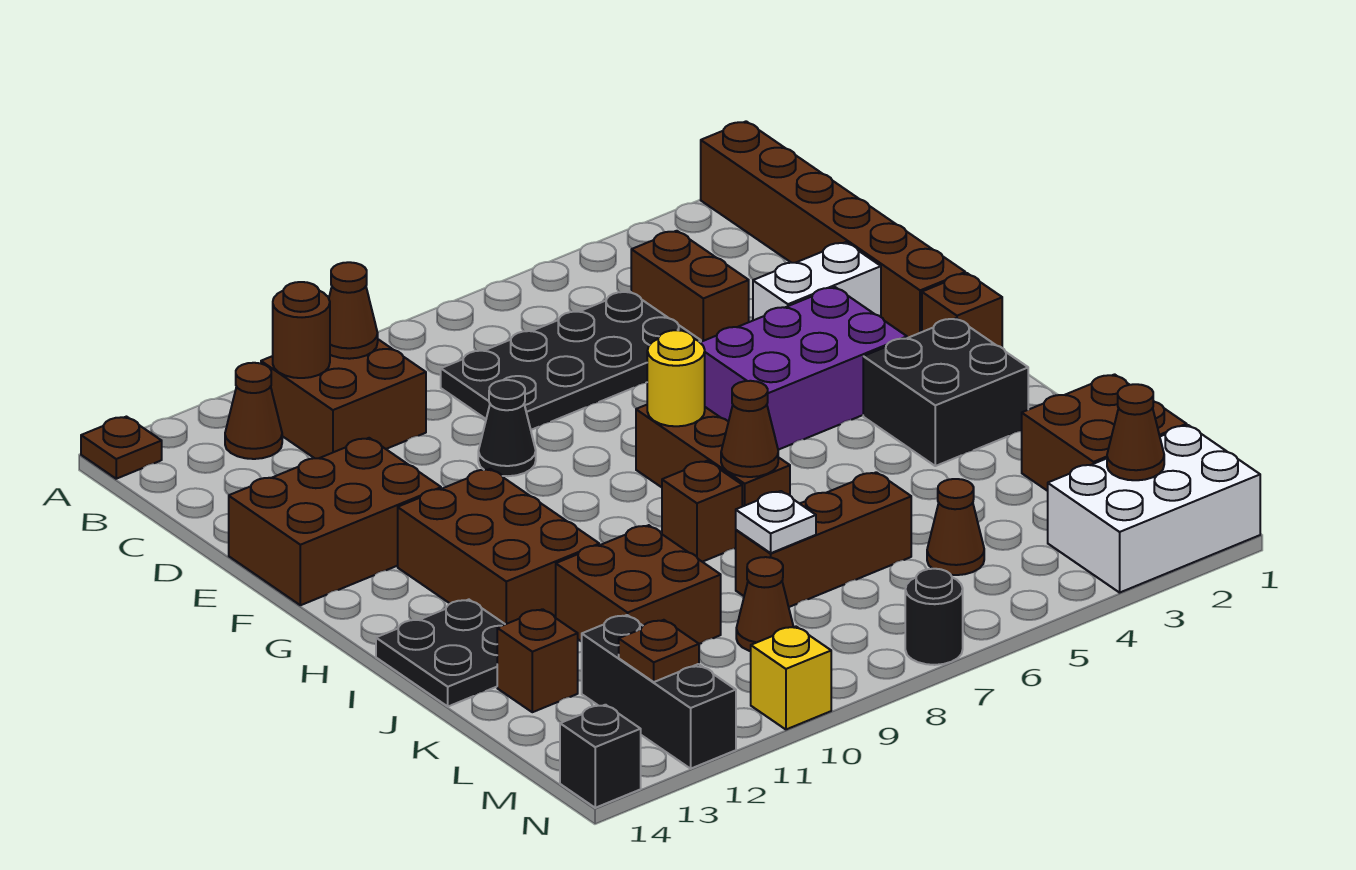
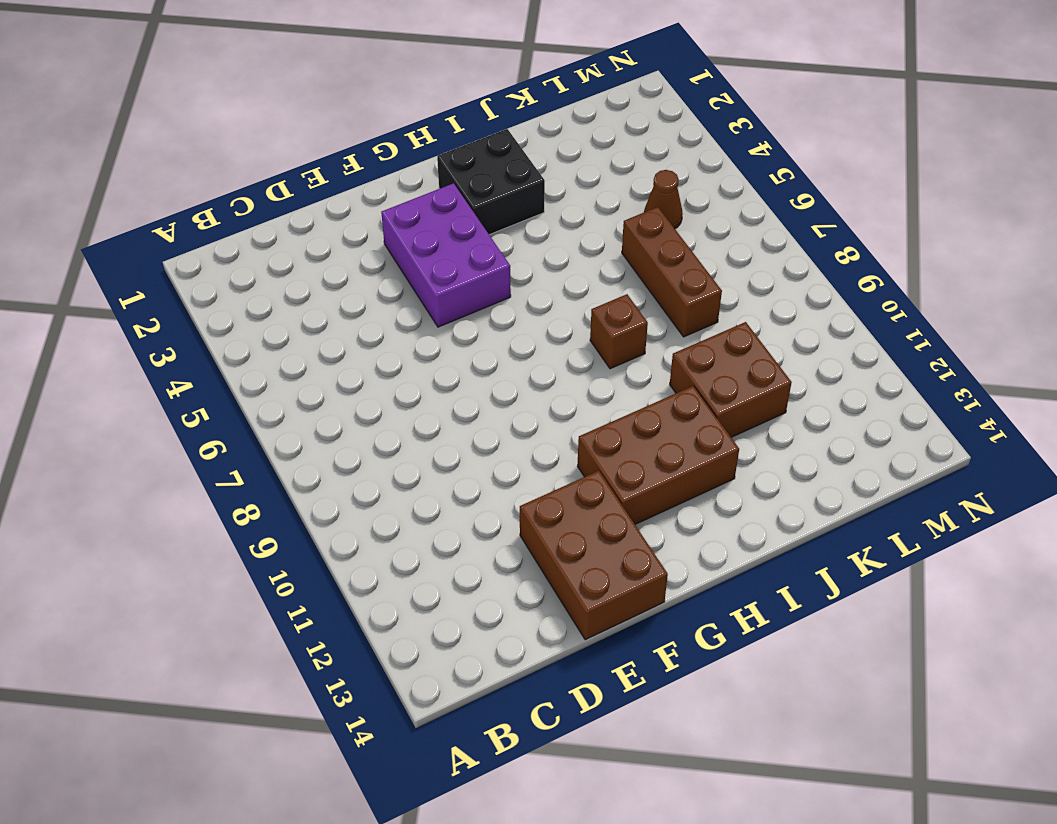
none -> brown brick A1:F1 level 1
none -> brown plate A14 level 1
none -> brown brick B10:C11 level 1
none -> brown cone B12 level 1

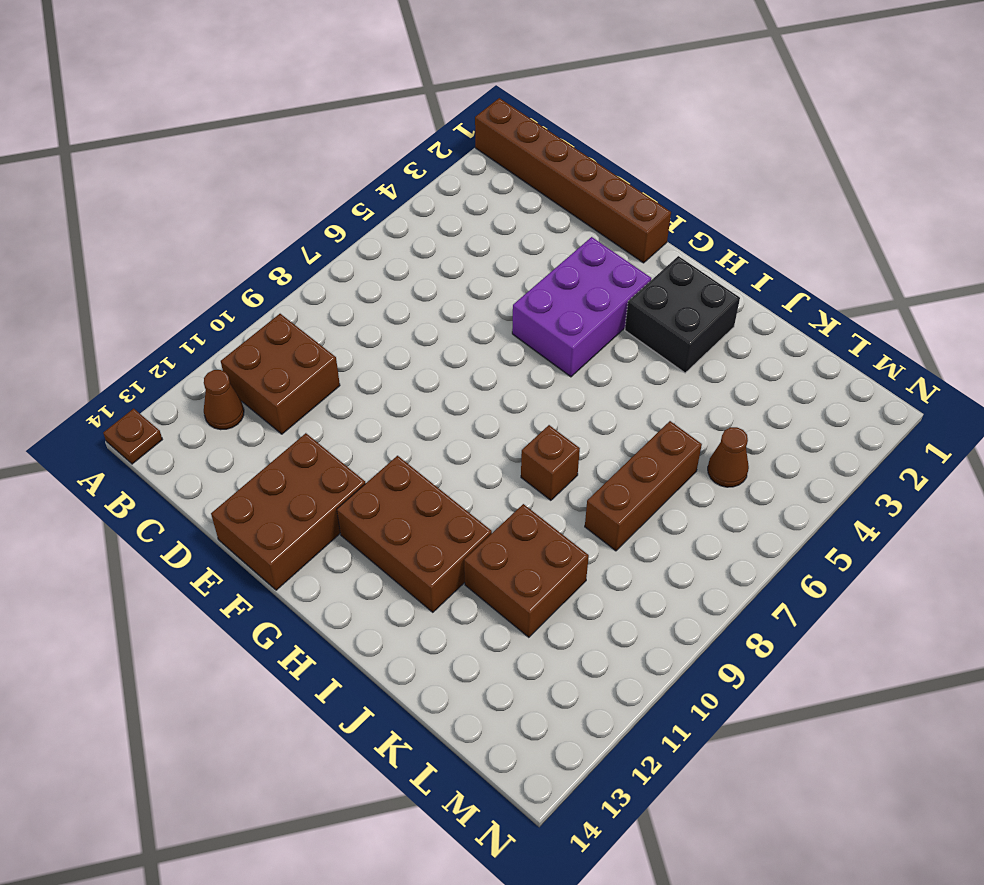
none -> brown brick C4:D4 level 1
none -> black plate C5:D8 level 1
none -> white brick E2:E3 level 1
none -> black cone E9 level 1

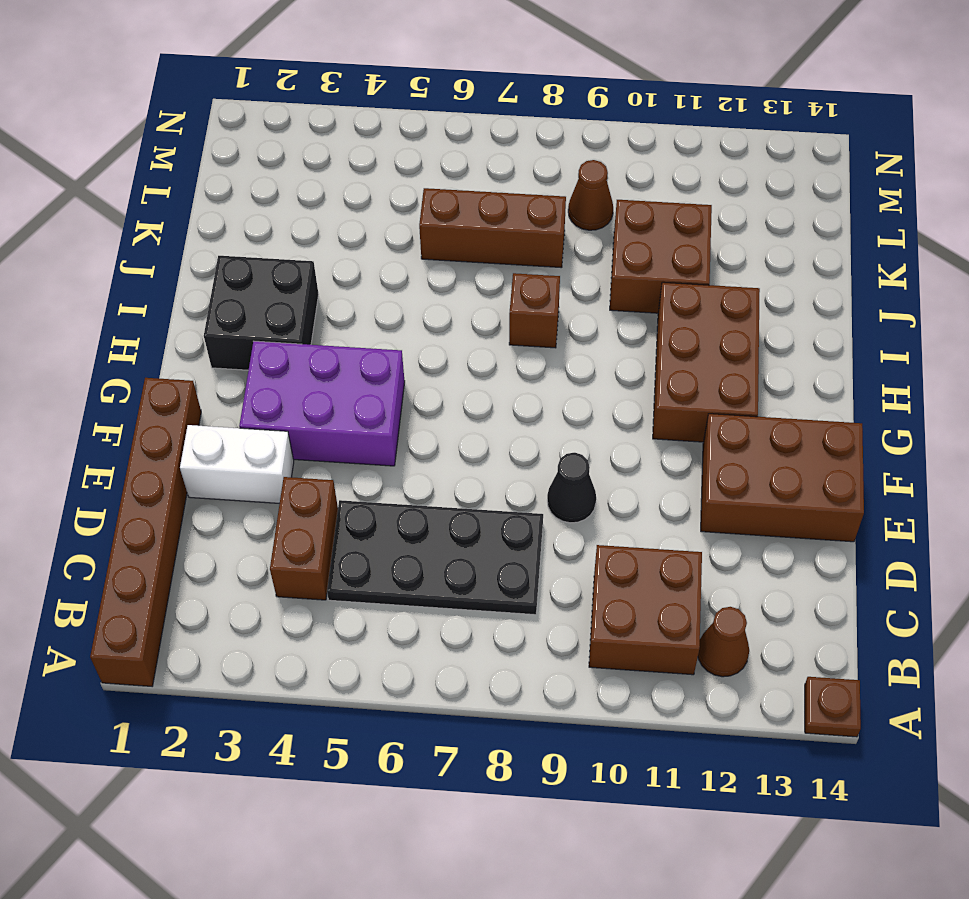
none -> brown brick G1 level 1
none -> brown brick G7:I7 level 1
none -> black plate I13:J14 level 1
none -> brown brick K1:L2 level 1

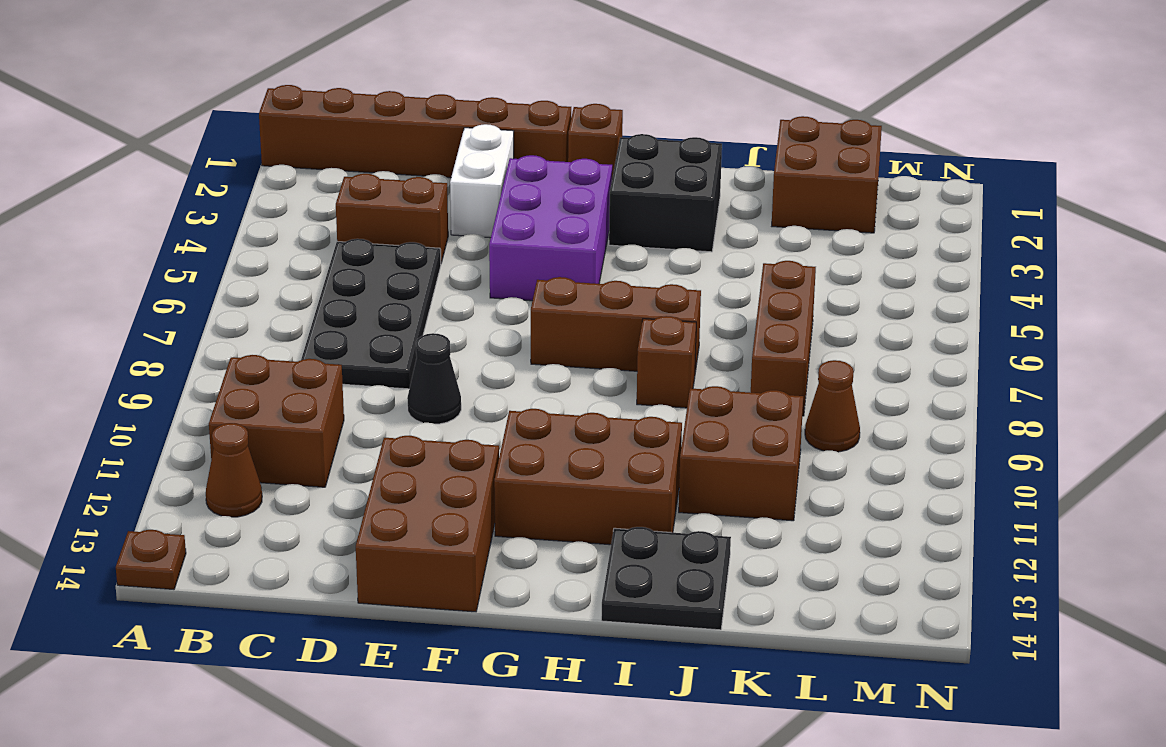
none -> brown brick K13 level 1
none -> brown cone L5 level 1
none -> black brick L12:N12 level 1
none -> white brick M1:N3 level 1

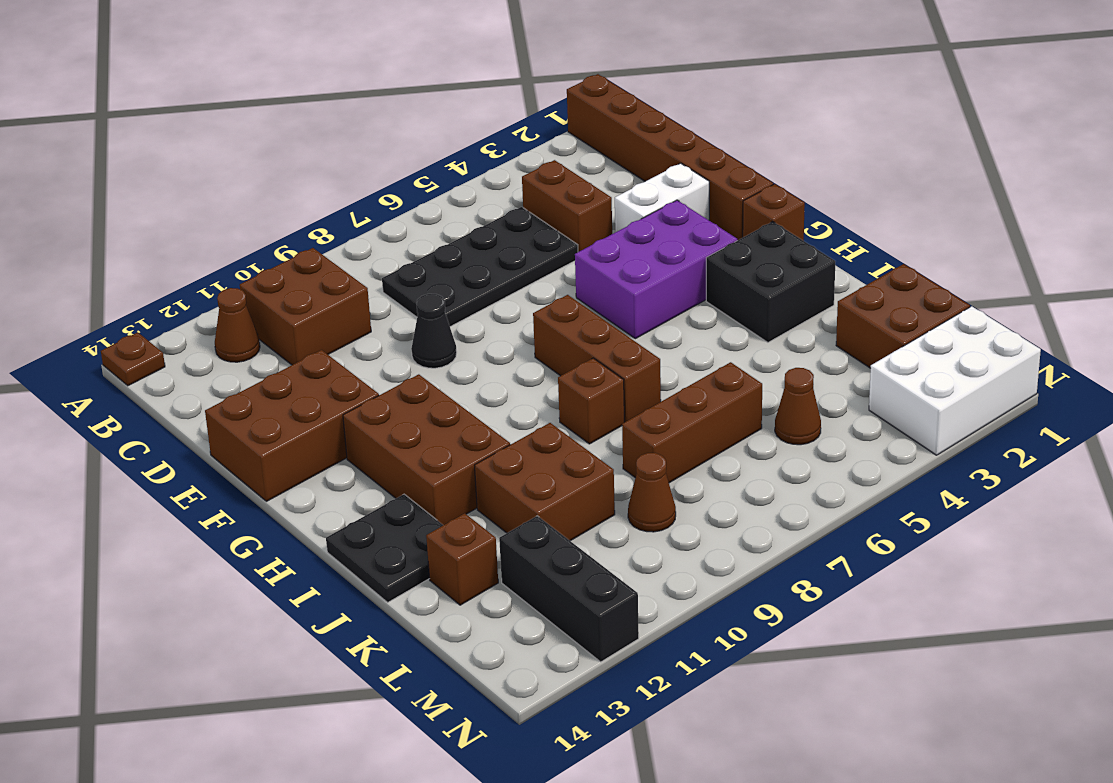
none -> black round brick N7 level 1
none -> yellow brick N10 level 1
none -> black brick N14 level 1
none -> brown cone B10 level 2

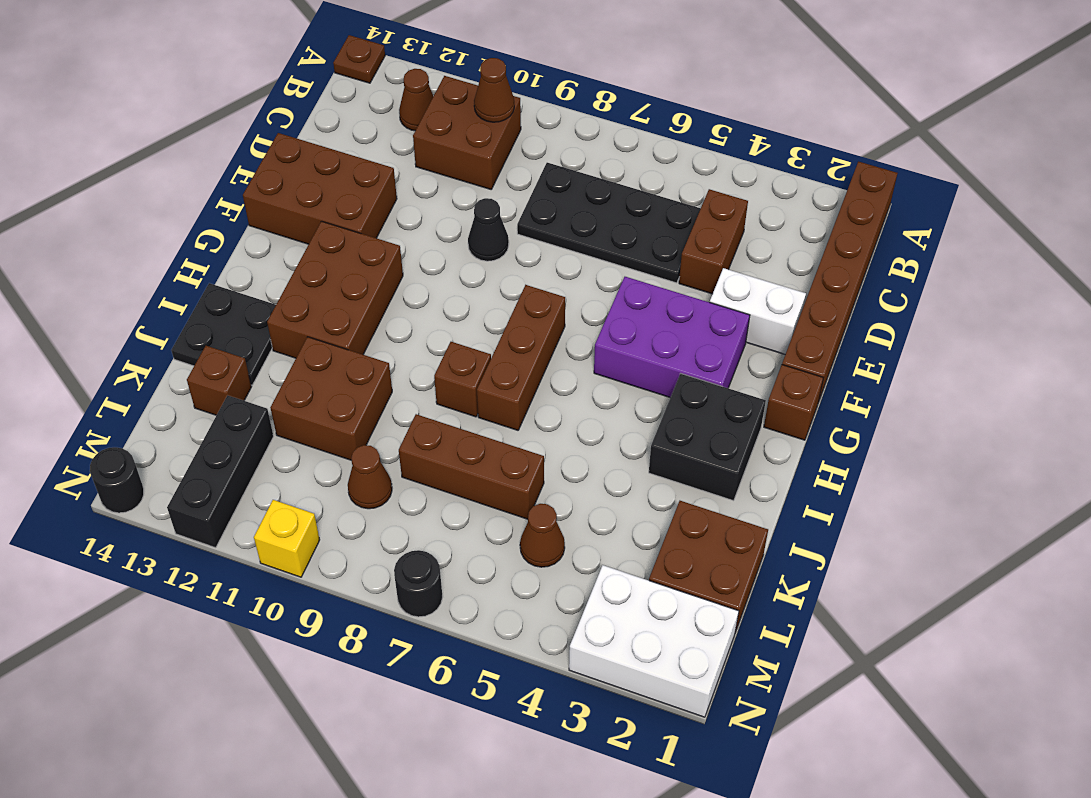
black round brick N14 level 1 -> black brick N14 level 1
none -> brown round brick B11 level 2
none -> yellow round brick G7 level 2
none -> brown cone I7 level 2
none -> white plate K8 level 2

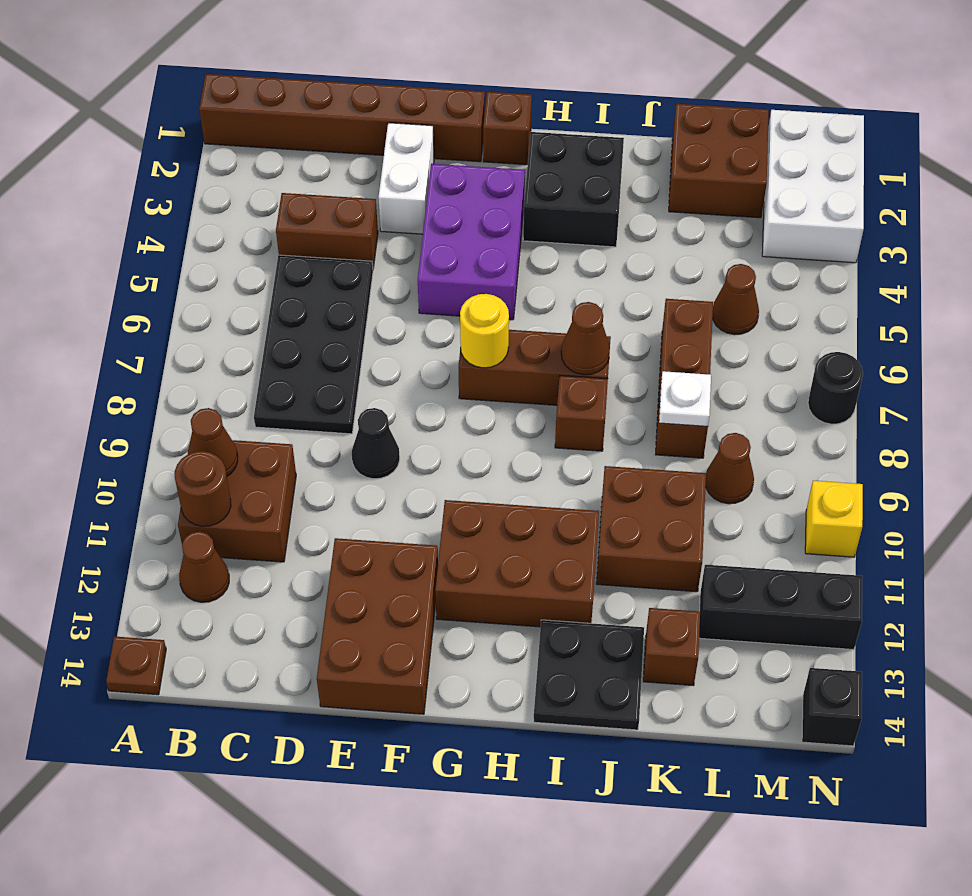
none -> brown cone M2 level 2
none -> brown plate M12 level 2

